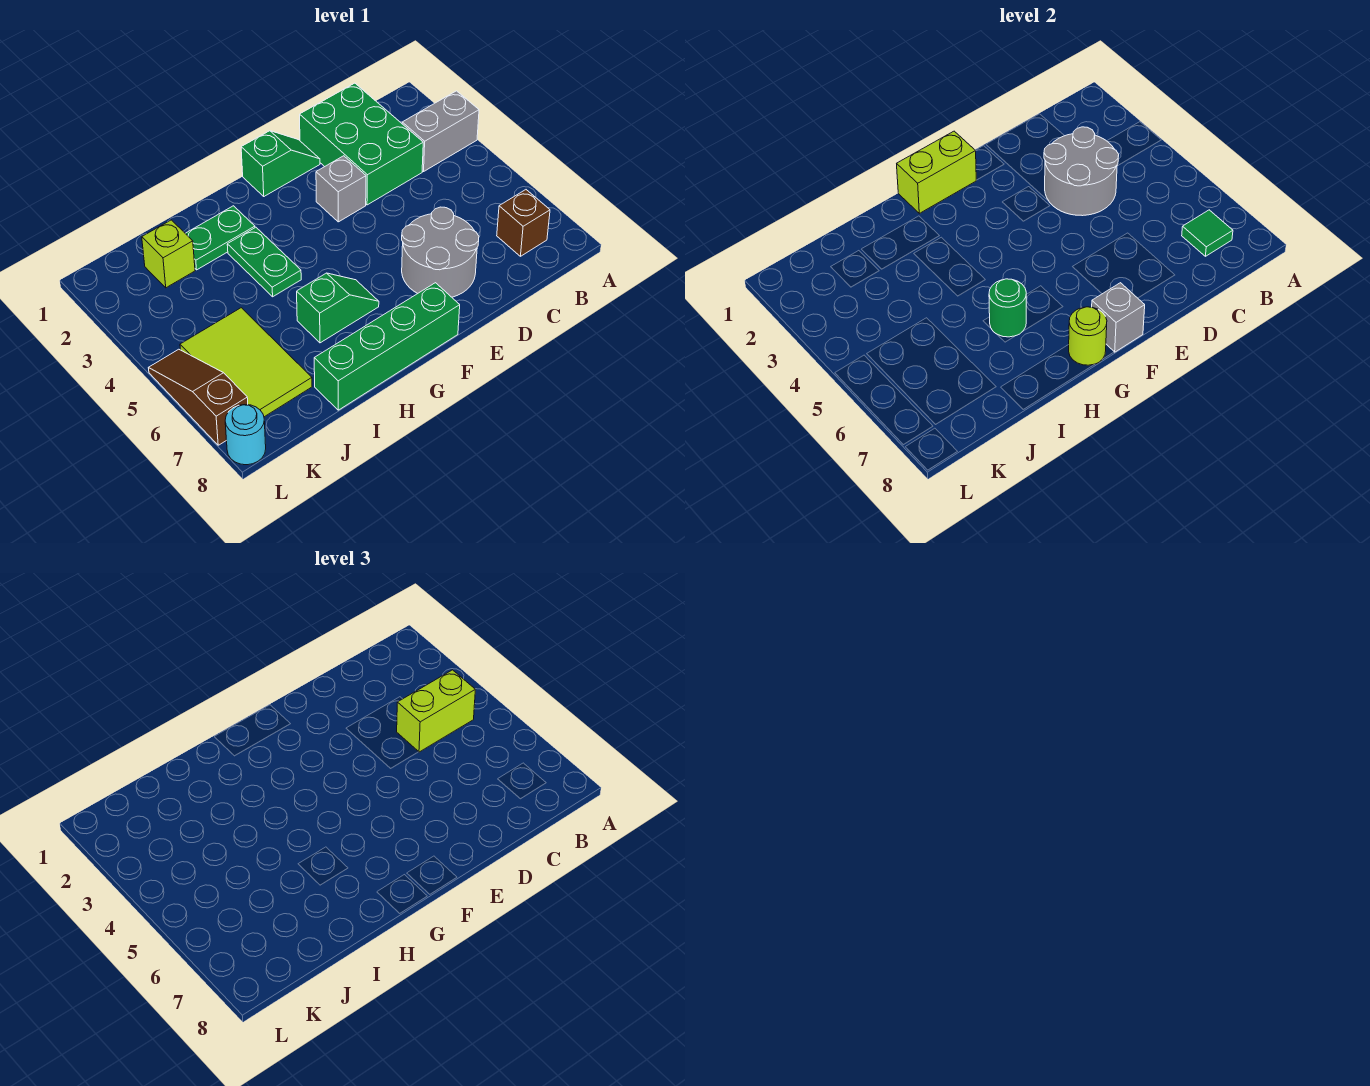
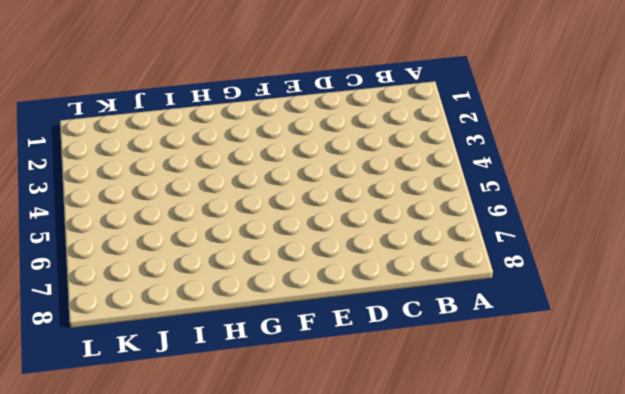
none -> grey brick A3:B3 level 1
none -> brown brick B7 level 1
none -> green brick C1:D3 level 1

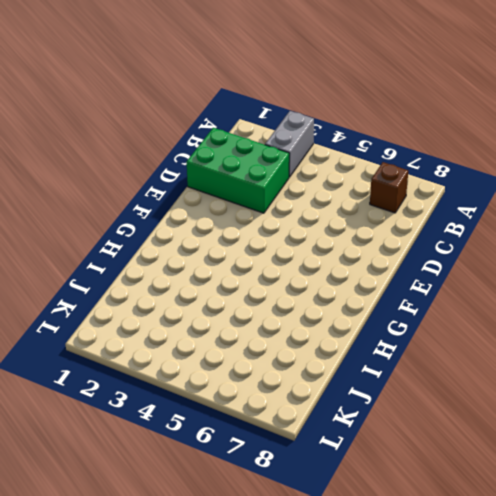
none -> grey round brick D6:E7 level 1
none -> green slope E1:F1 level 1 top F
none -> grey brick E3 level 1

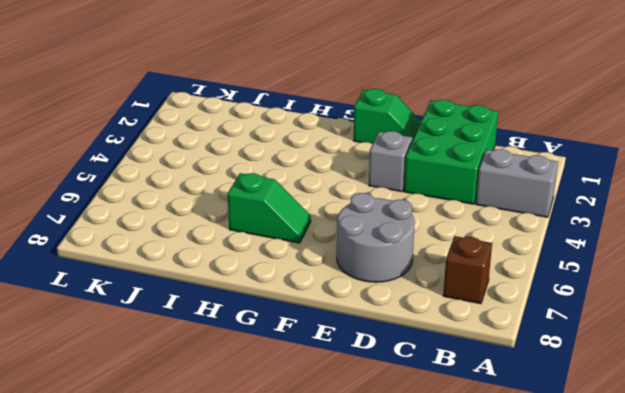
none -> green brick F8:I8 level 1
none -> green plate H2:I2 level 1
none -> green plate H3:H4 level 1

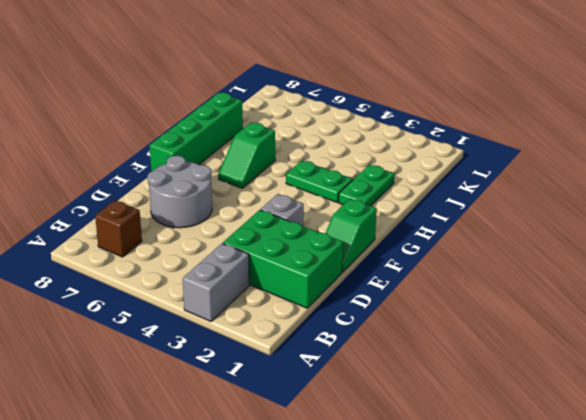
none -> lime brick J2 level 1
none -> lime tile J5:K7 level 1
none -> brown slope L5:L7 level 1 top 7

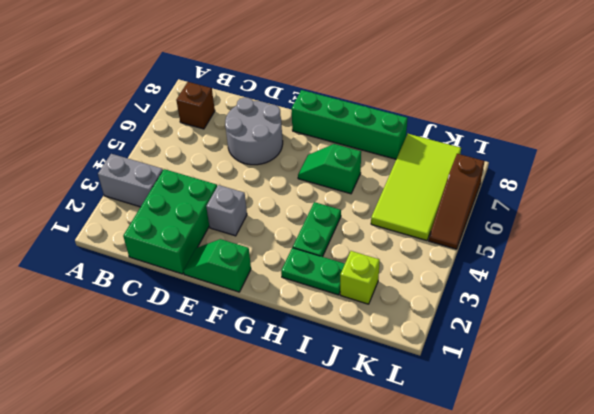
lime tile J5:K8 level 1 -> lime tile J5:K7 level 1
none -> cyan round brick L8 level 1
none -> green tile B7 level 2
none -> grey round brick C3:D4 level 2

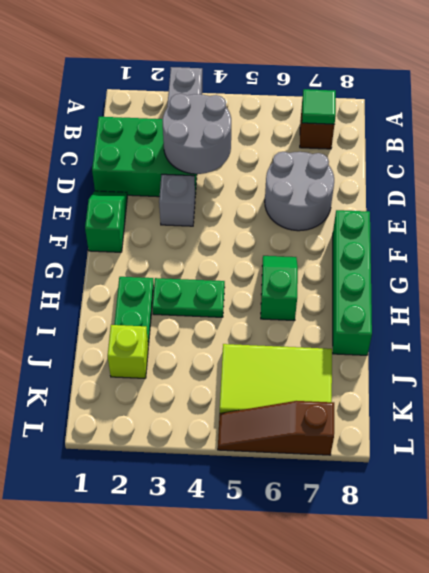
none -> cyan round brick L8 level 1
none -> lime brick F1:G1 level 2
none -> grey brick F8 level 2

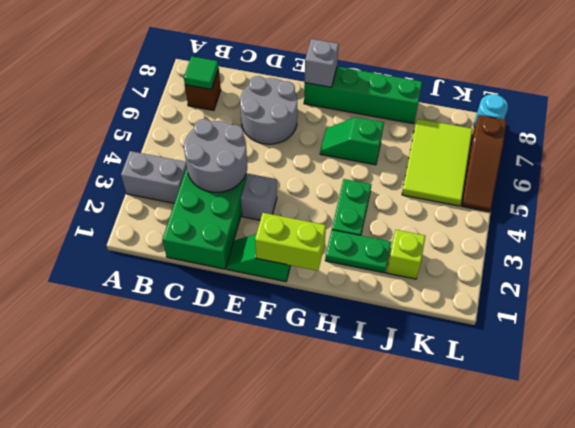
none -> lime round brick G8 level 2
none -> green round brick H6 level 2
none -> lime brick B4:C4 level 3

